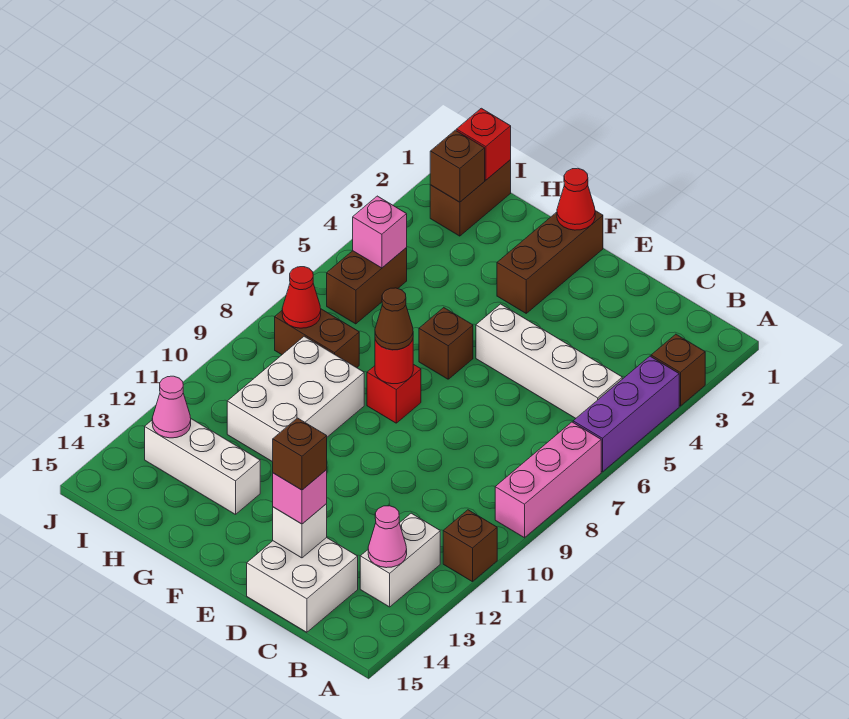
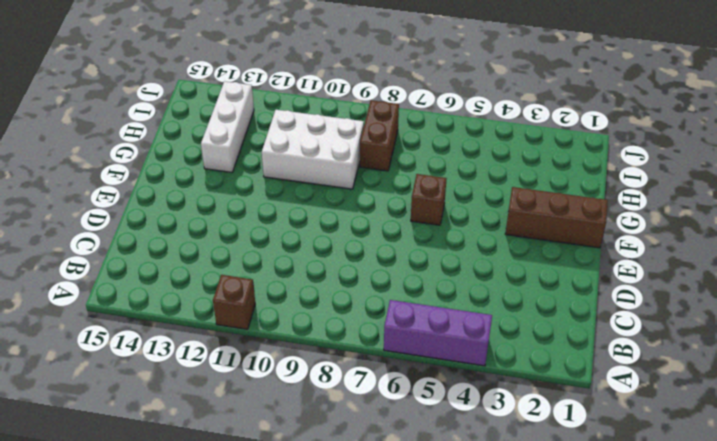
none -> brown brick A3 level 1
none -> pink brick A7:A9 level 1
none -> white brick B5:E5 level 1

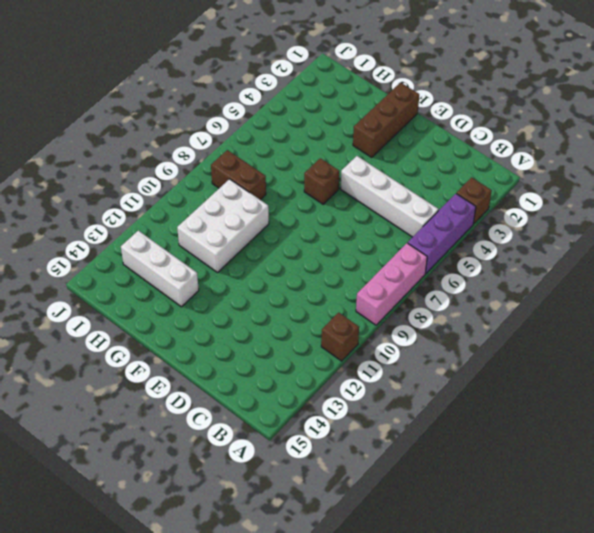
none -> white brick B12:B13 level 1
none -> white brick C14:D15 level 1
none -> red brick F8 level 1

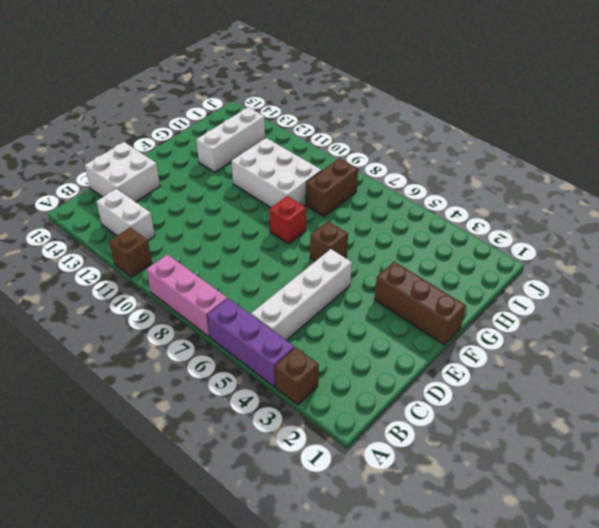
none -> brown brick I1:I2 level 1
none -> brown brick I5:I6 level 1
none -> pink cone B13 level 2

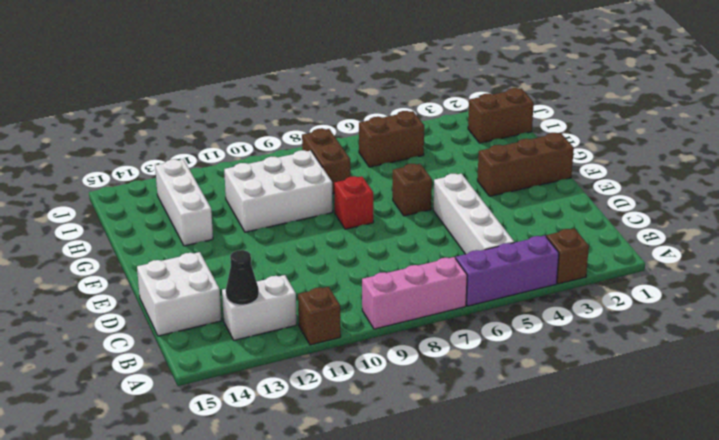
black cone B13 level 2 -> pink cone B13 level 2
none -> white brick D14 level 2
none -> red cone F1 level 2
none -> red round brick F8 level 2

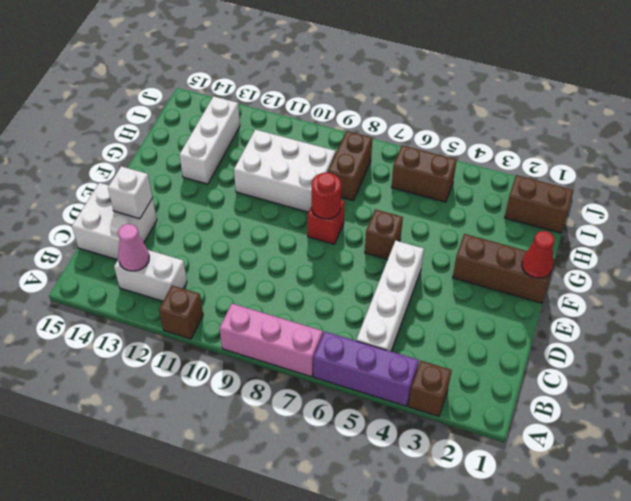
none -> red brick I1 level 2
none -> brown brick I2 level 2
none -> pink brick I5 level 2

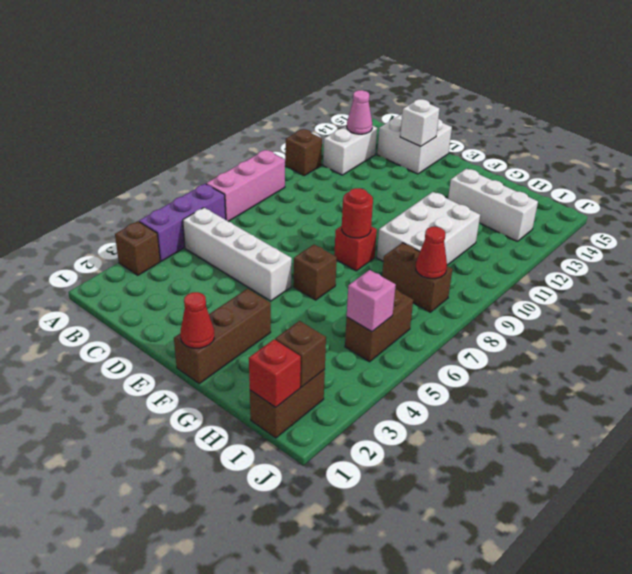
none -> pink cone I13 level 2
none -> pink brick D14 level 3
none -> brown cone F8 level 3

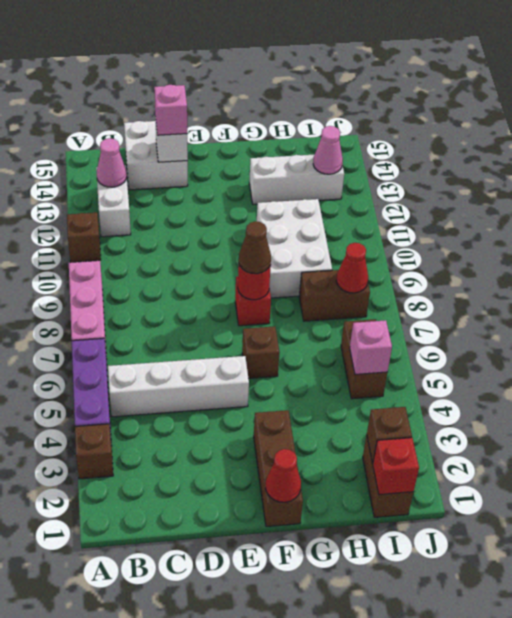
none -> brown brick D14 level 4

